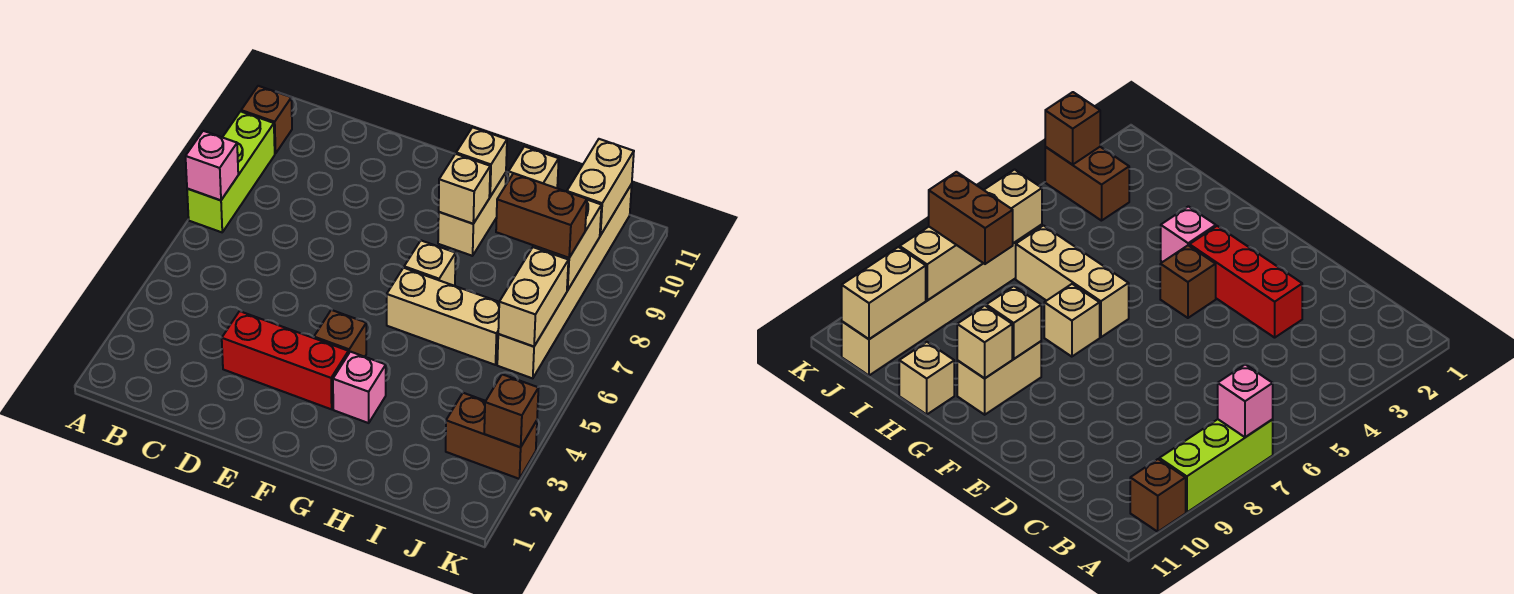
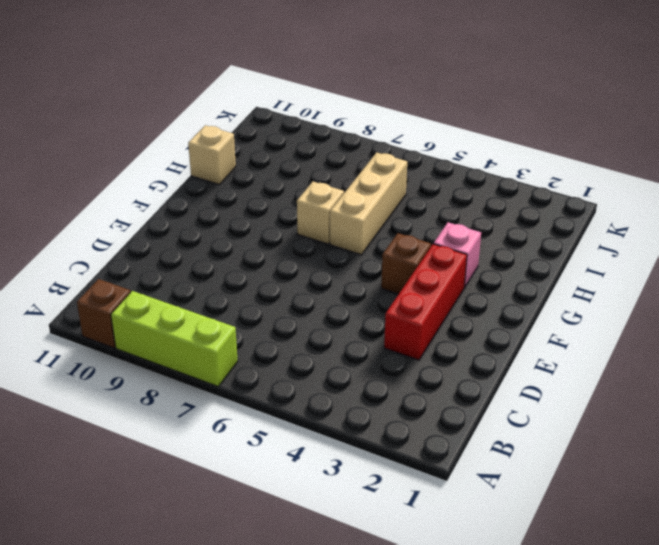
none -> tan brick G9:G10 level 1
none -> brown brick J3:K3 level 1
none -> tan brick J6:J11 level 1

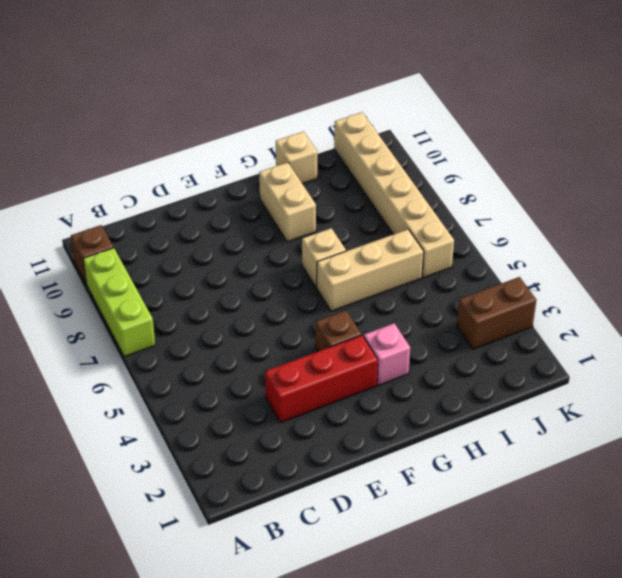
none -> pink brick A7 level 2
none -> tan brick G9 level 2
none -> tan brick G10 level 2

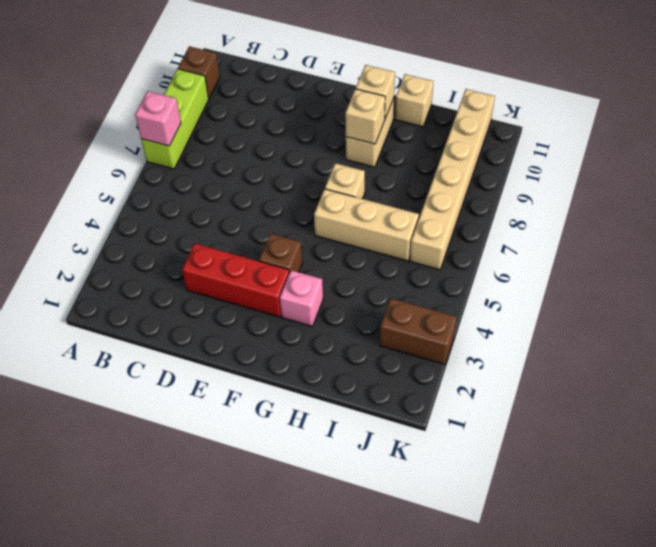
none -> tan brick J6:J7 level 2
none -> tan brick J8:J9 level 2
none -> tan brick J10:J11 level 2

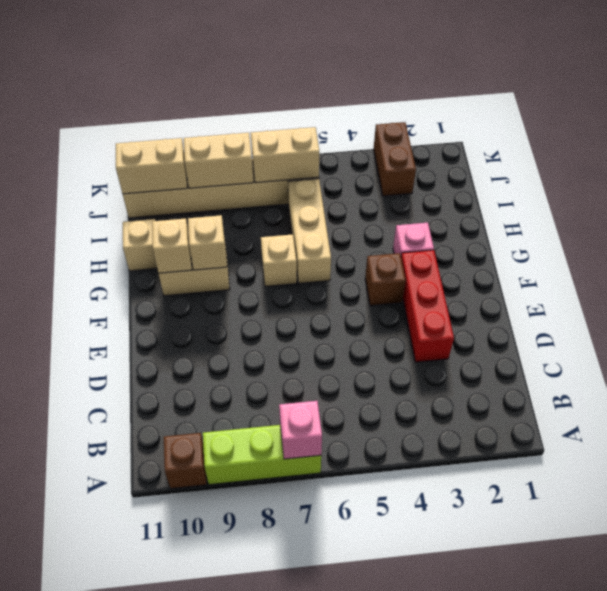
none -> brown brick K3 level 2
none -> brown brick I8:J8 level 3

